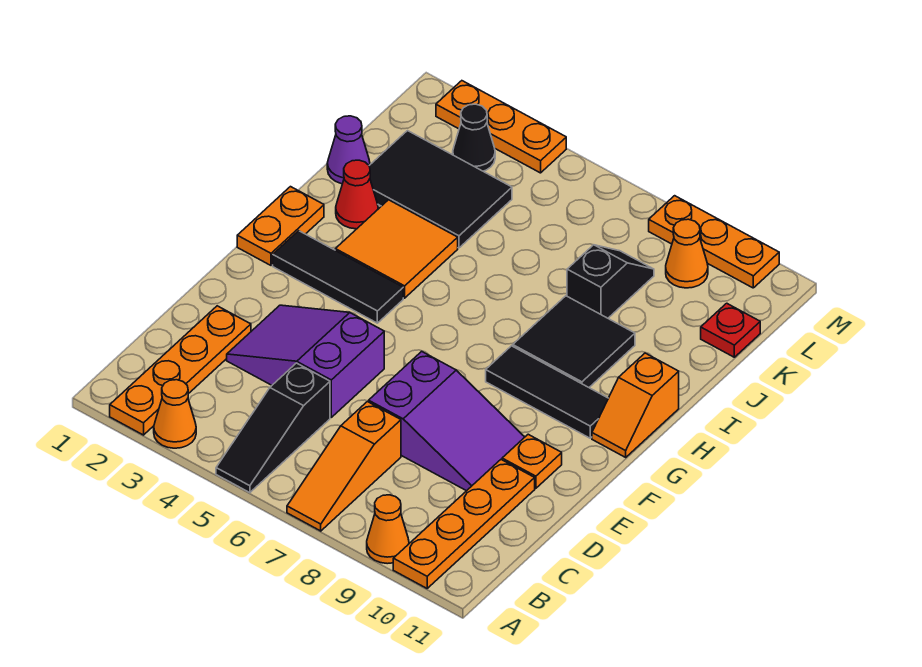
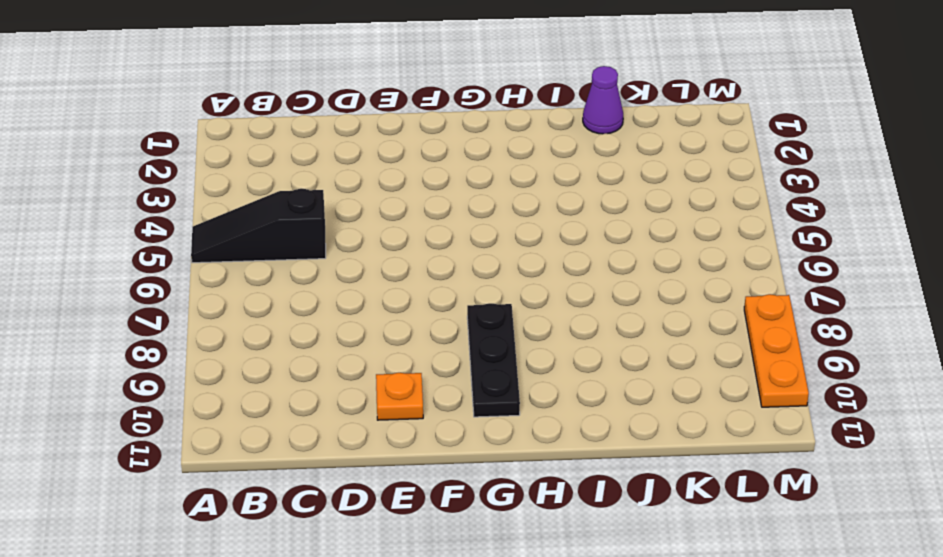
black plate G8:G10 level 1 -> black tile G8:G10 level 1
none -> orange plate A2:D2 level 1
none -> orange cone A3 level 1
none -> orange slope A7:C7 level 1 top C

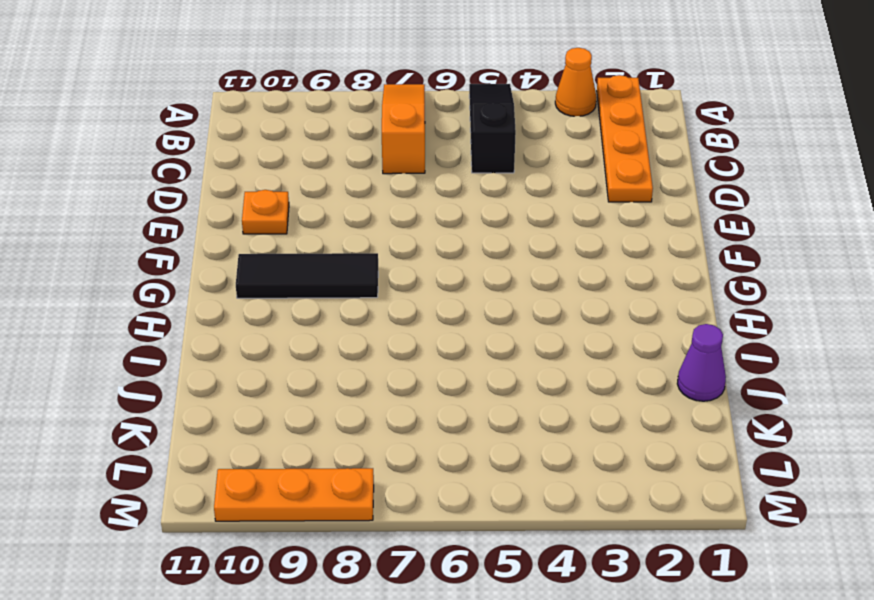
none -> orange cone A9 level 1
none -> orange plate A10:D10 level 1
none -> purple slope D3:E5 level 1 top 5

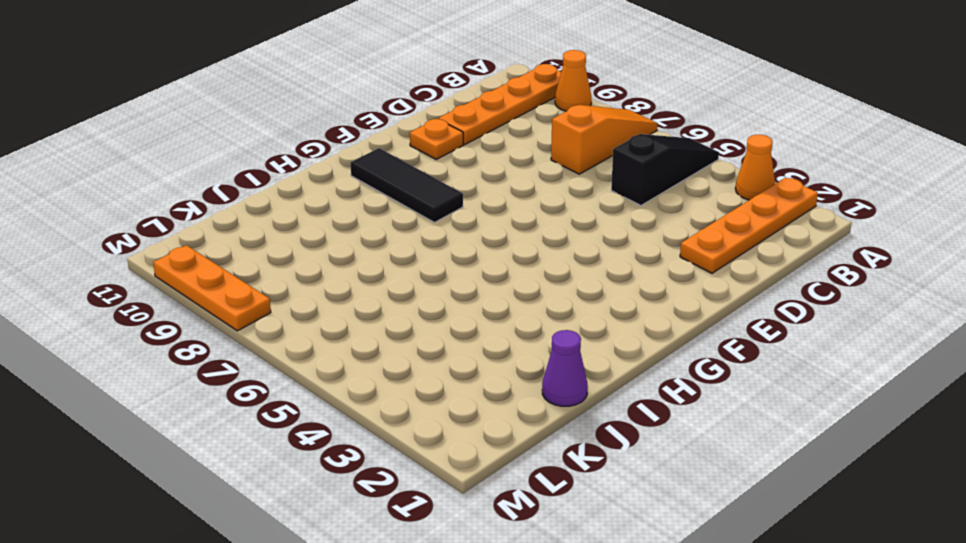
none -> purple slope D3:E5 level 1 top 5
none -> purple slope D7:E9 level 1 top 7
none -> orange plate G1:H1 level 1

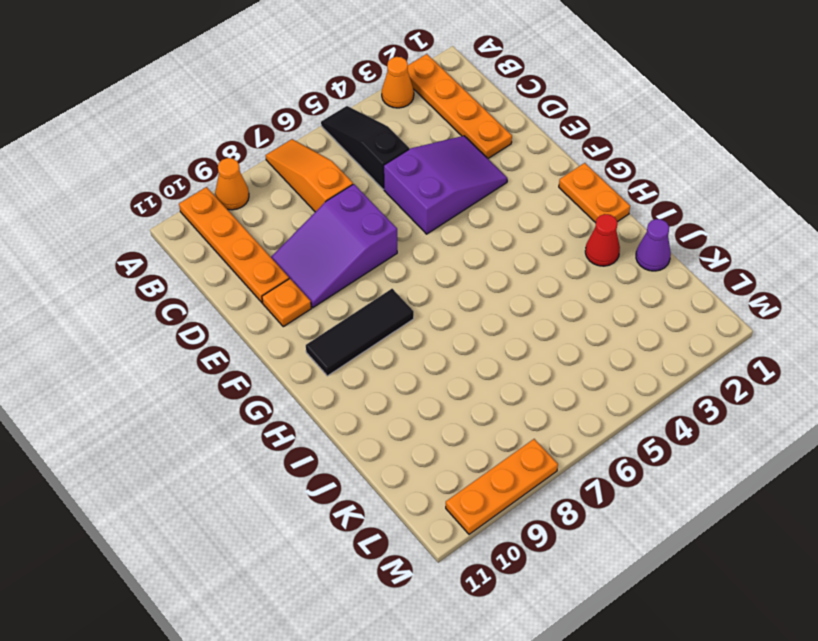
none -> black tile G2:G4 level 1
none -> orange slope G11:H11 level 1 top H
none -> orange tile H3:I4 level 1

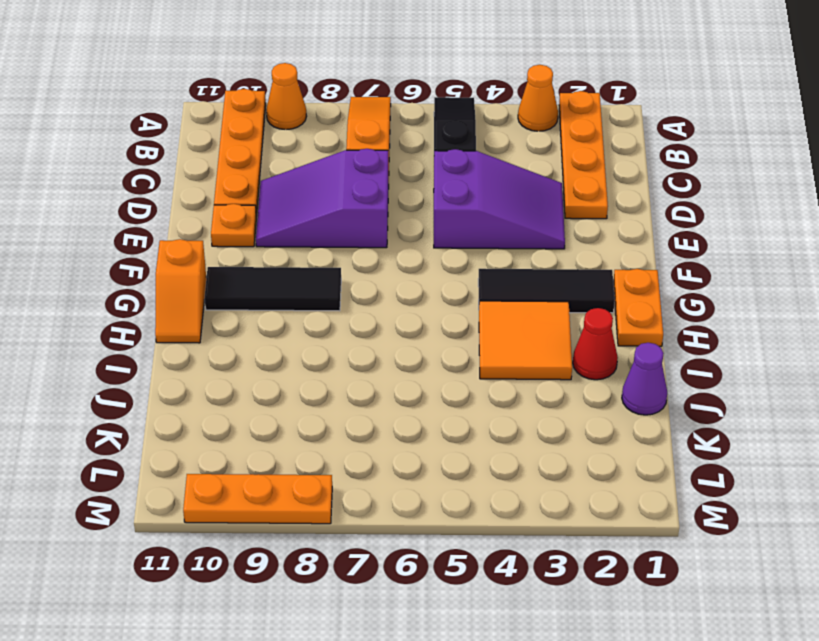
orange slope G11:H11 level 1 top G -> orange slope G11:H11 level 1 top H
none -> black tile H8:I9 level 1
none -> black tile J2:K4 level 1
none -> black slope J8:K8 level 1 top J

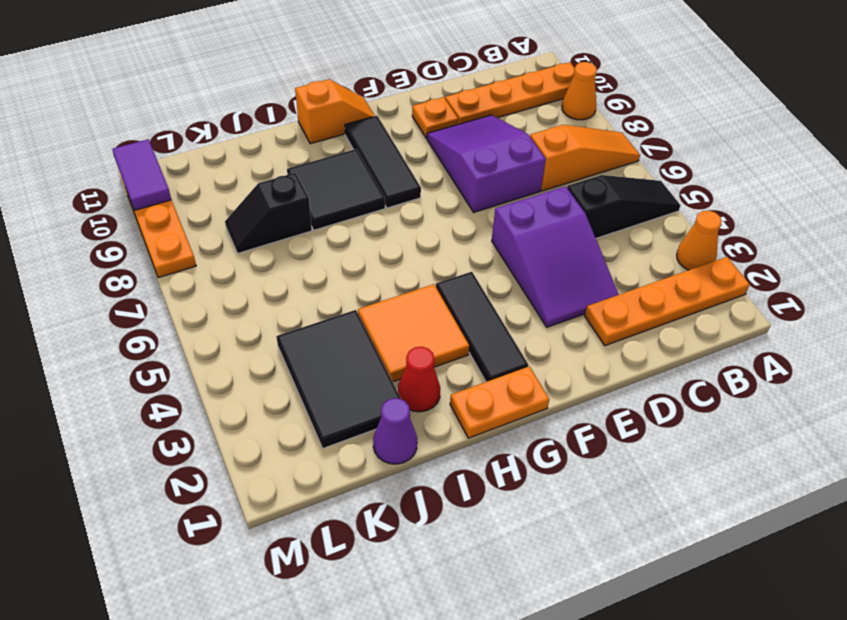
purple tile M10:M11 level 2 -> none
none -> red plate K11 level 1
none -> black cone L3 level 1
none -> orange cone L9 level 1

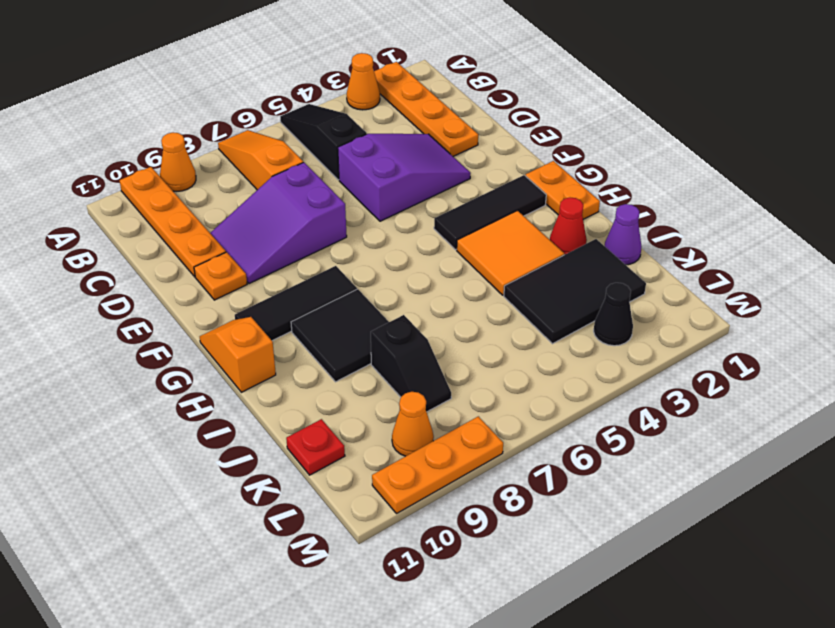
none -> orange plate M2:M4 level 1

